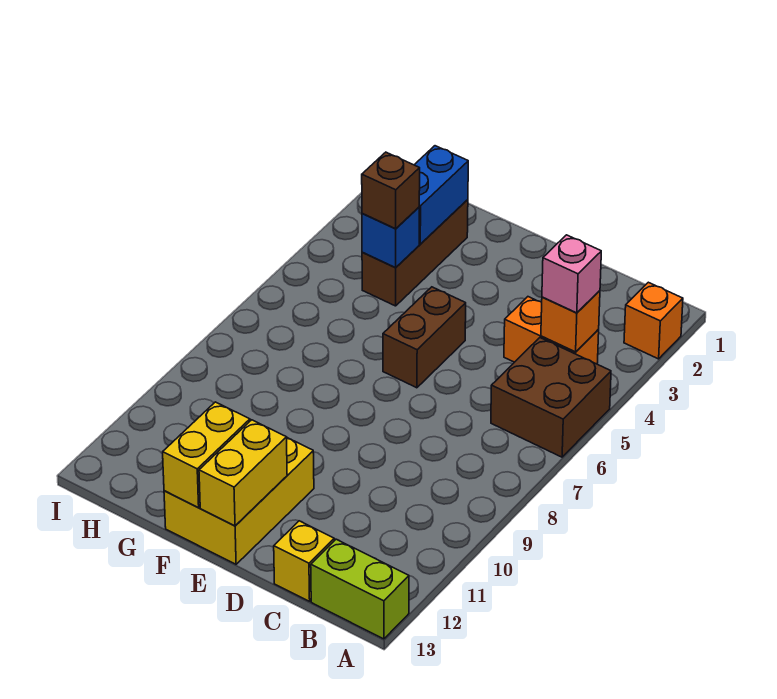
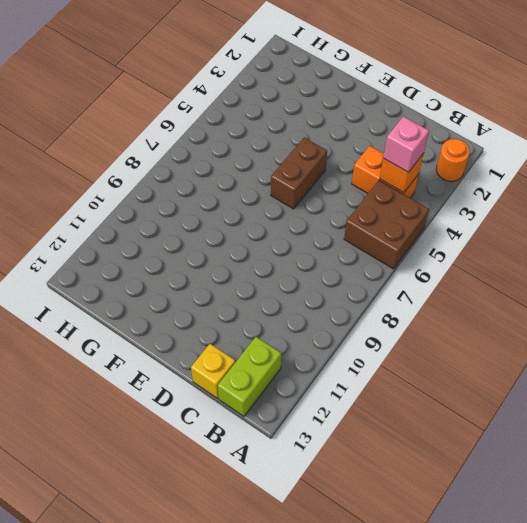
orange round brick A2 level 1 -> orange brick A2 level 1
lime brick B12:B13 level 1 -> lime brick A13:B13 level 1
none -> yellow brick E11:F13 level 1
none -> brown brick G2:G4 level 1
none -> yellow brick E12:E13 level 2

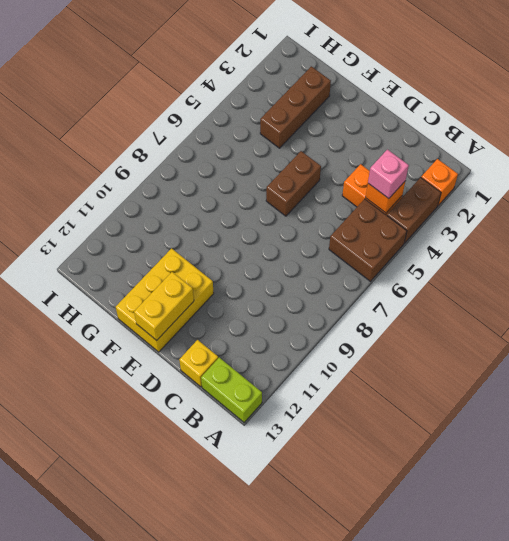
brown brick A3:A4 level 1 -> none
none -> yellow brick F12:F13 level 2
none -> blue brick G2:G3 level 2
none -> blue brick G4 level 2

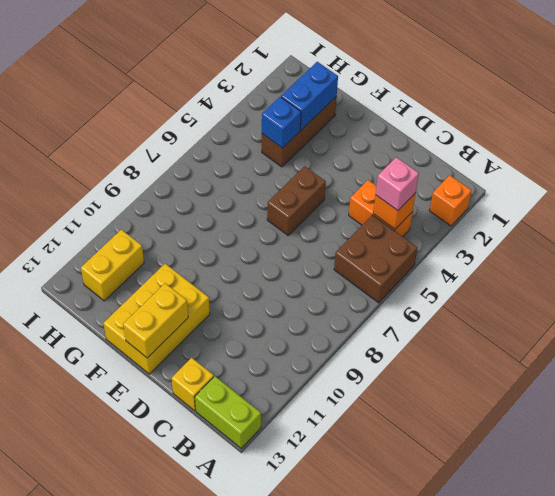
yellow brick H11:H12 level 1 -> yellow brick F12:F13 level 2
none -> brown brick G4 level 3

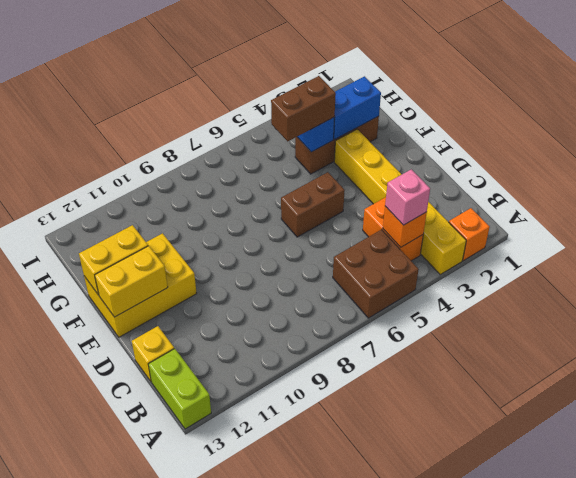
yellow brick A3:F3 level 1 -> none
brown brick G4:G5 level 3 -> brown brick G4 level 3

